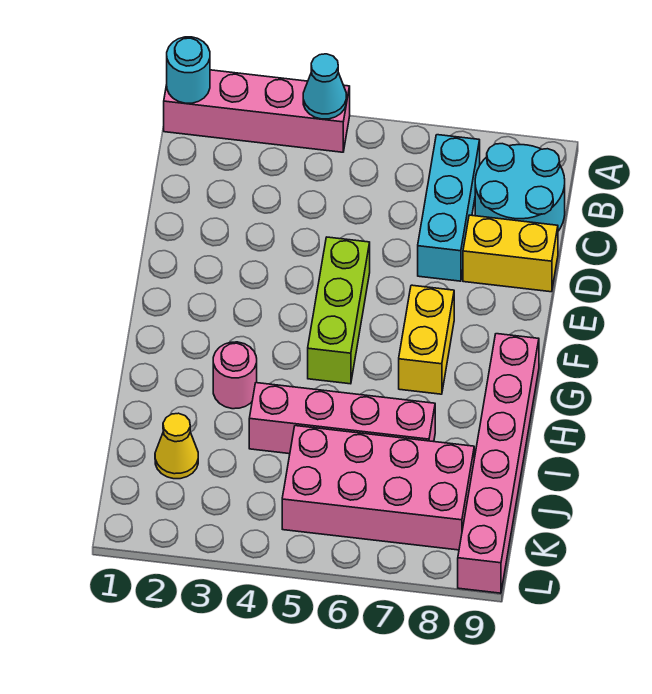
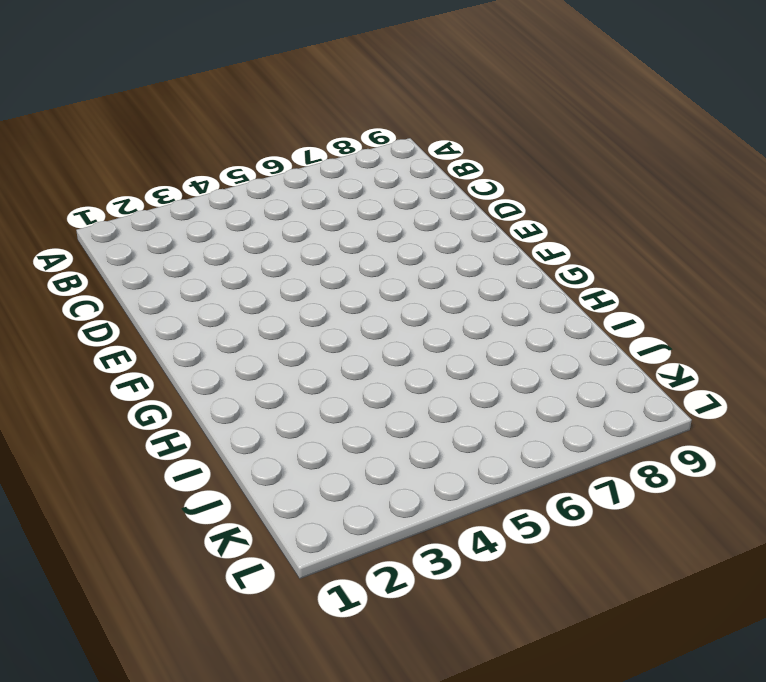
none -> pink brick A1:A4 level 1
none -> cyan brick B7:D7 level 1
none -> cyan round brick B8:C9 level 1

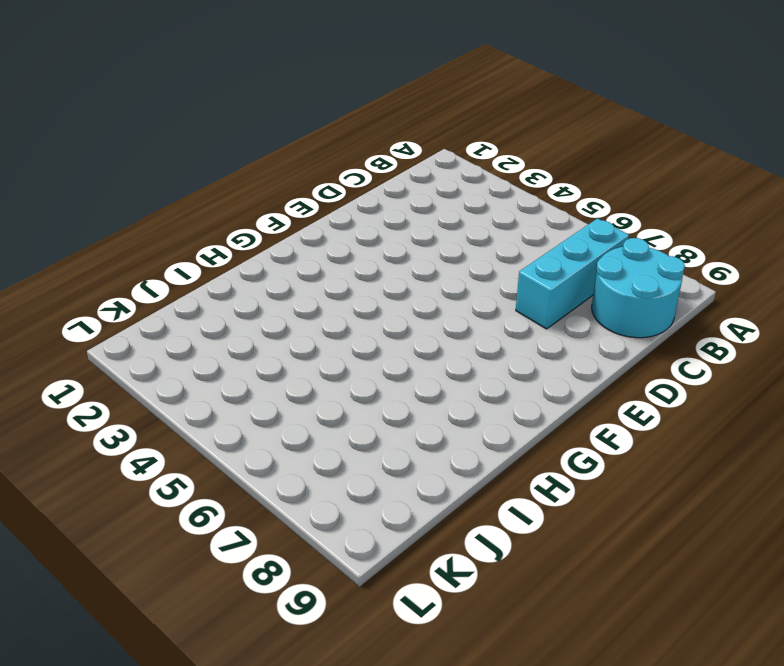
none -> pink brick A1:A4 level 1
none -> yellow brick D8:D9 level 1
none -> lime brick E5:G5 level 1

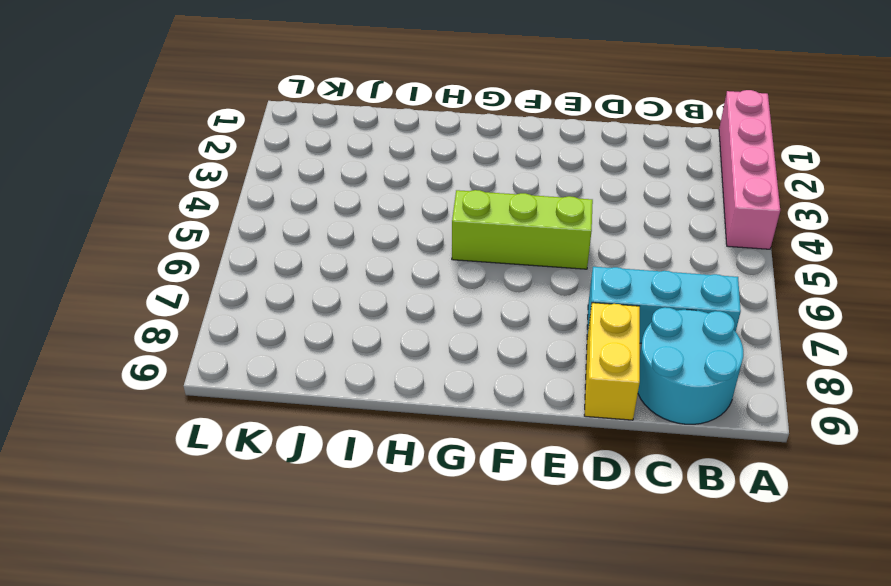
none -> yellow brick F7:G7 level 1
none -> pink brick G9:L9 level 1
none -> pink round brick H3 level 1

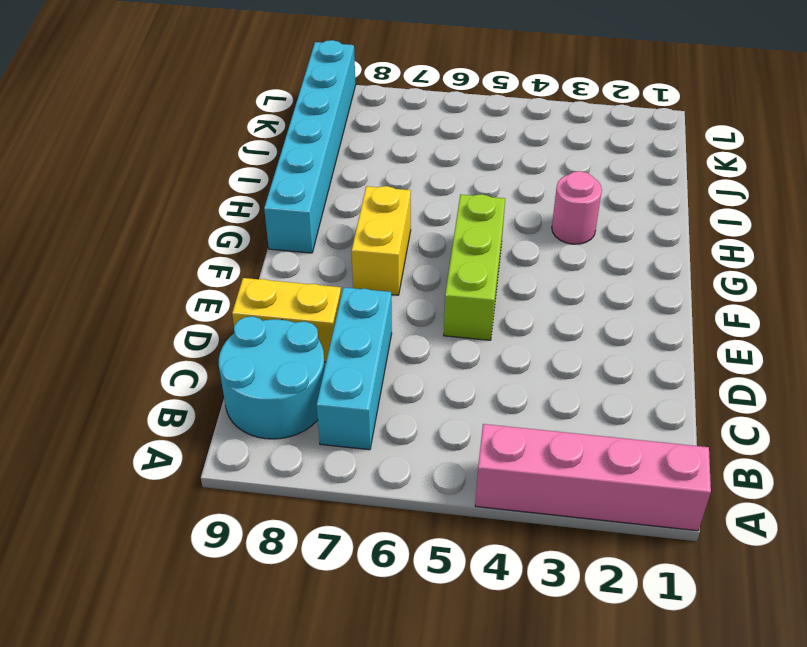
cyan brick G9:L9 level 1 -> pink brick G9:L9 level 1
none -> pink brick I4:I7 level 1
none -> yellow cone J2 level 1
none -> pink brick J5:K8 level 1

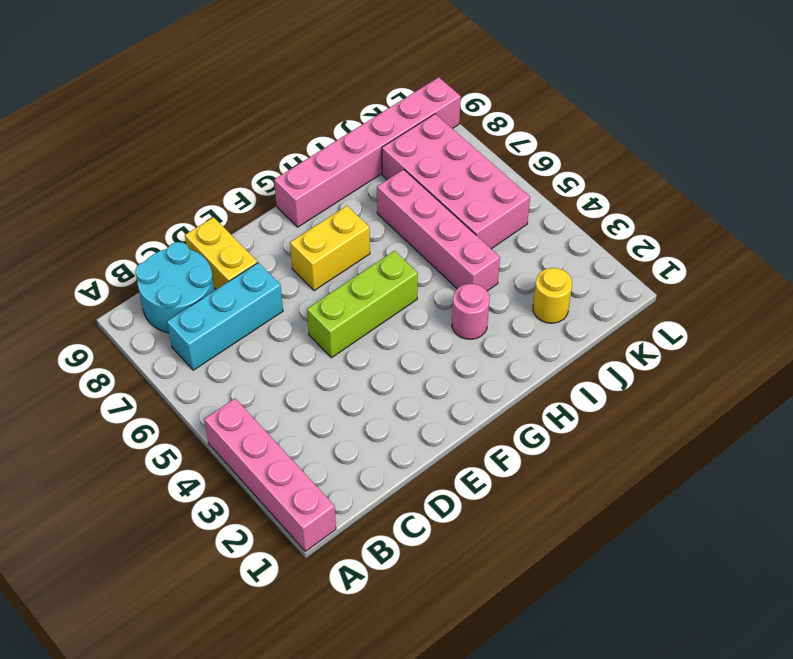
yellow round brick J2 level 1 -> yellow cone J2 level 1
none -> cyan round brick A1 level 2
none -> cyan cone A4 level 2

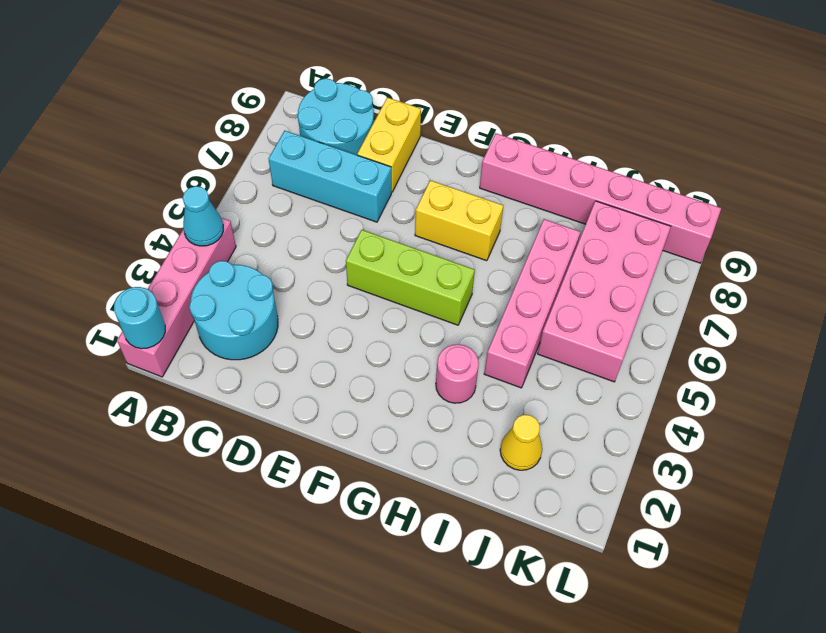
cyan round brick B2:C3 level 1 -> none

